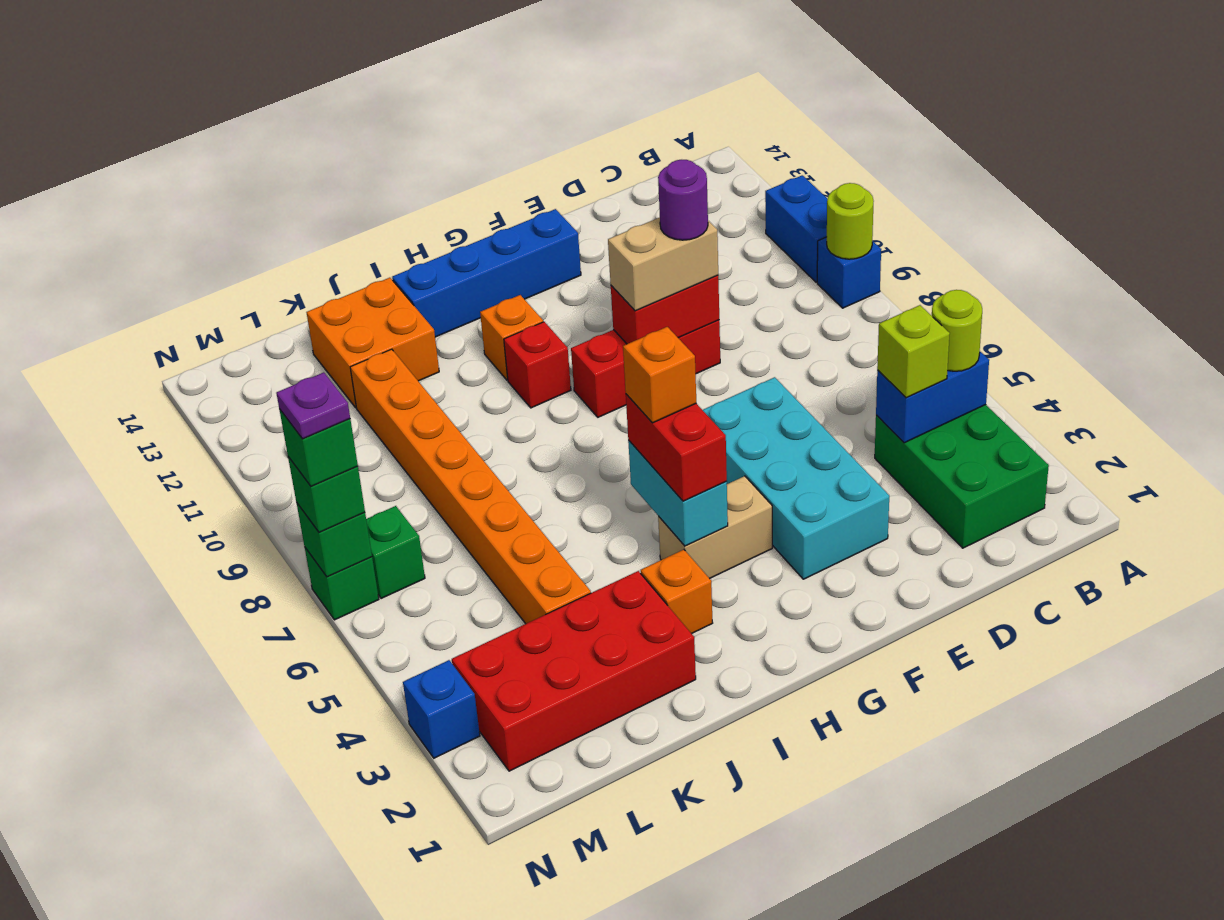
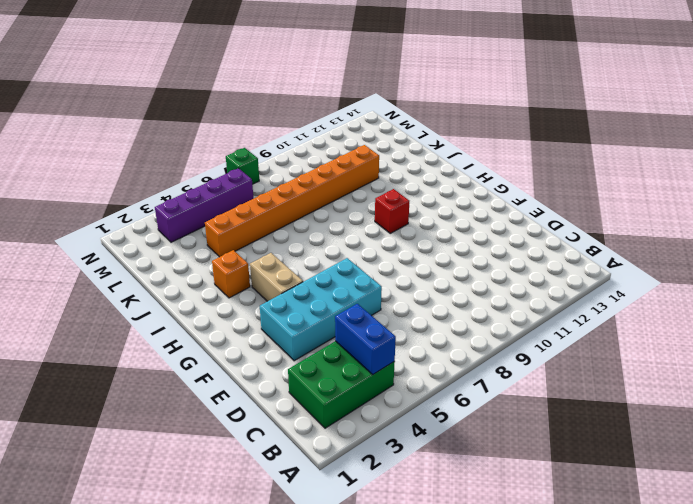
purple brick M3:M6 level 1 -> red brick J2:M3 level 1
none -> blue brick A9 level 1
none -> blue brick A10:A11 level 1
none -> red brick E9:G9 level 1
none -> blue brick F13:I13 level 1

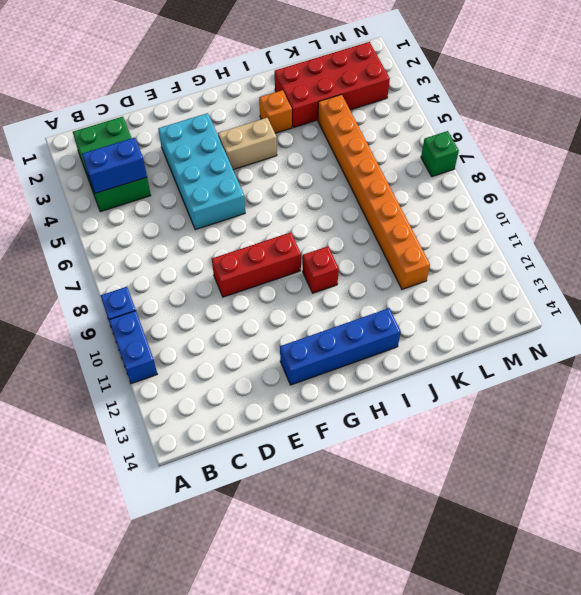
none -> orange brick H11 level 1
none -> orange brick J12:K13 level 1
none -> green brick M7 level 1
none -> blue brick N3 level 1

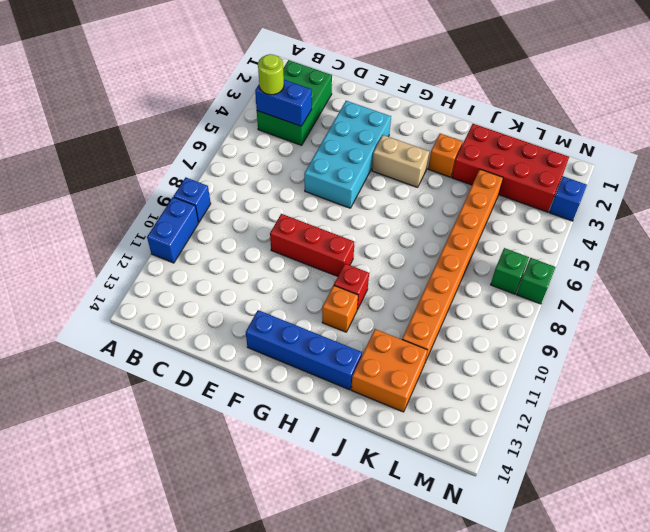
none -> lime round brick A9 level 2
none -> red brick E9:F9 level 2
none -> cyan brick H4:H5 level 2
none -> green brick N7 level 2

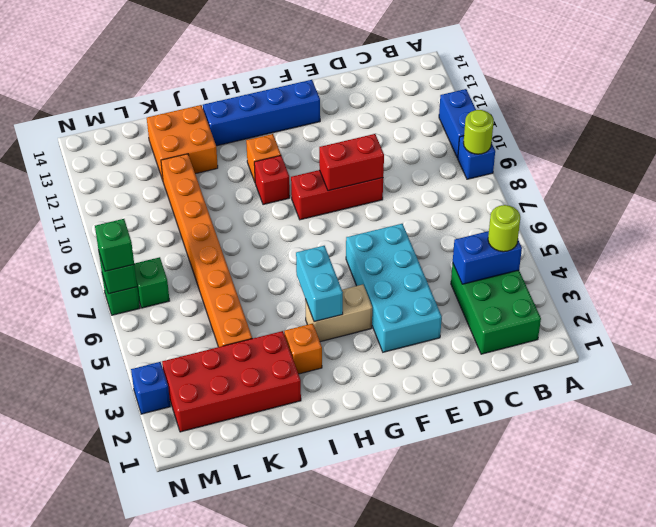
none -> lime brick C4 level 3
none -> tan brick E9:F9 level 3
none -> red brick H4:H5 level 3
none -> purple round brick E9 level 4

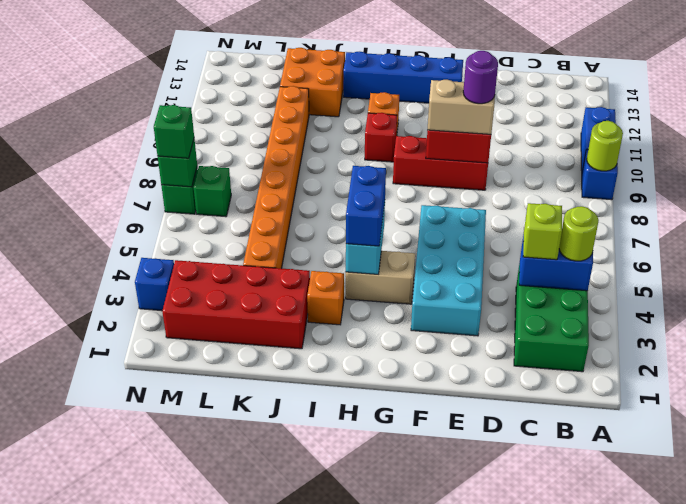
blue brick H4:H5 level 3 -> red brick H4:H5 level 3
none -> orange brick H5 level 4
none -> green brick N7 level 4
none -> purple plate N7 level 5

